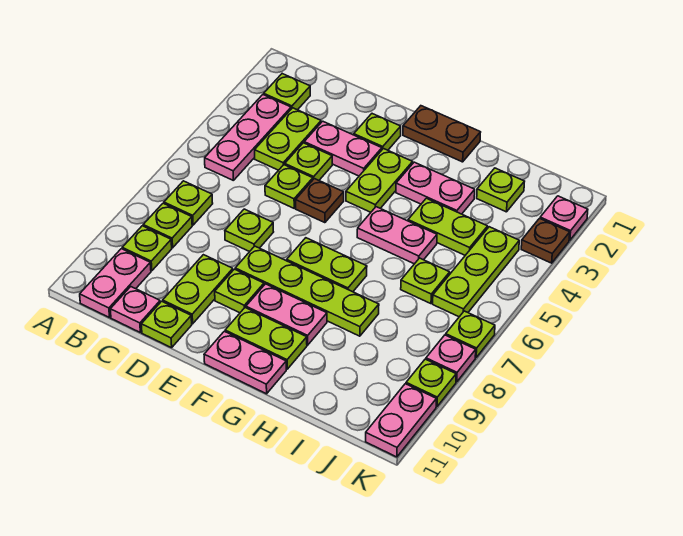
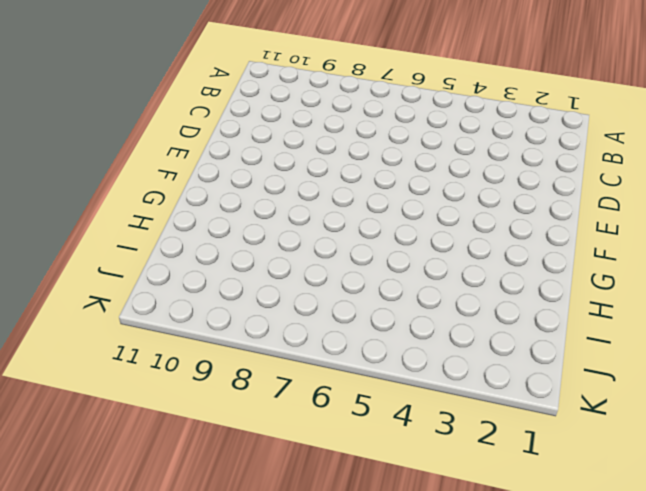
none -> lime plate B2 level 1
none -> pink plate B3:B5 level 1
none -> lime plate B7 level 1
none -> lime plate B8 level 1

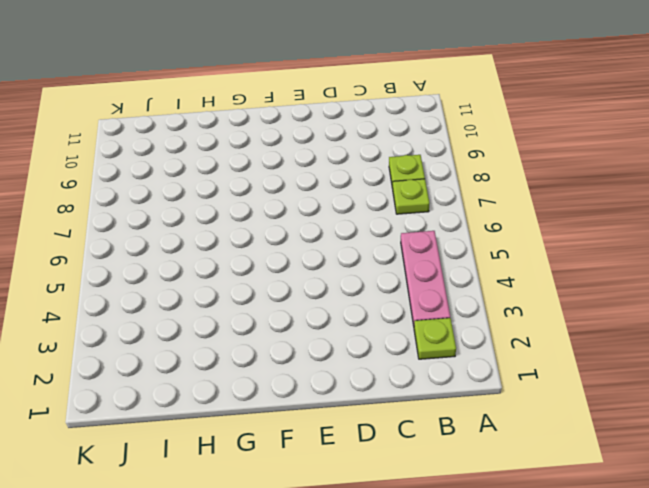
none -> lime plate B9 level 1
none -> pink plate B10:B11 level 1
none -> lime plate C3:C4 level 1
none -> pink plate C11 level 1

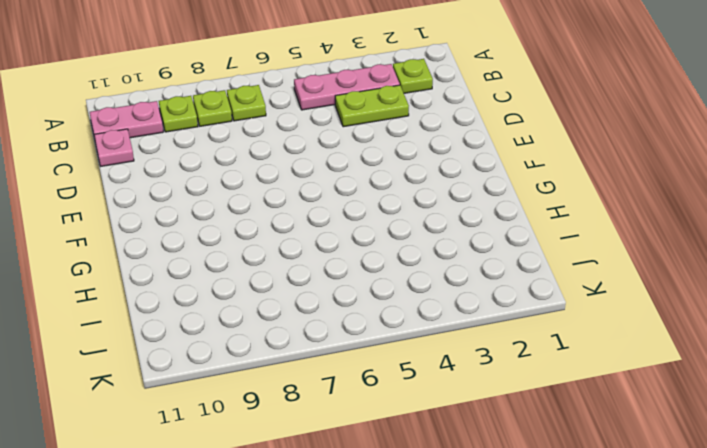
none -> pink plate D3:E3 level 1
none -> lime plate D4 level 1
none -> lime plate D5 level 1
none -> lime plate D7 level 1

